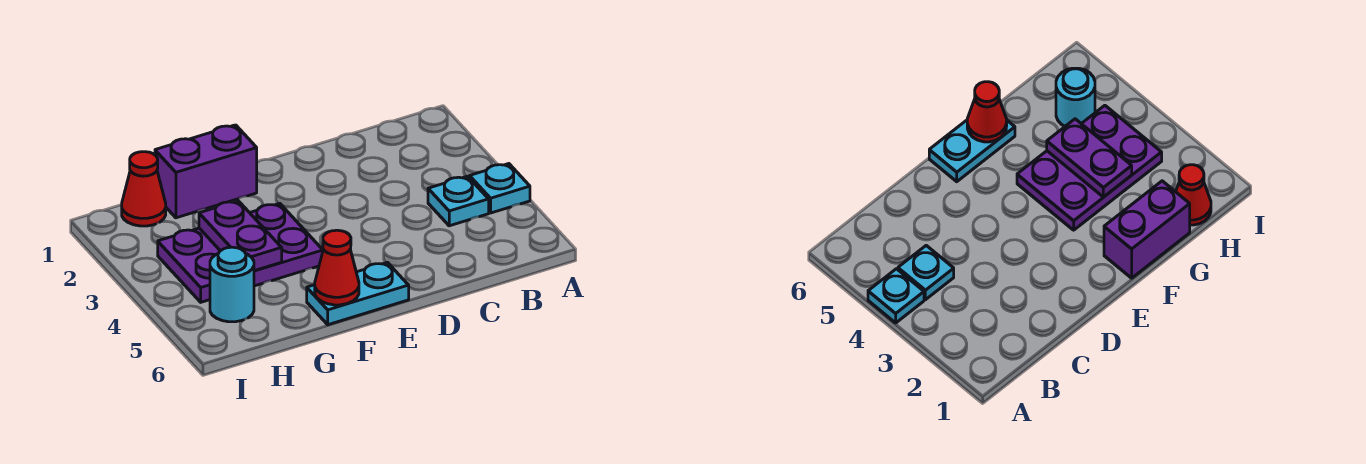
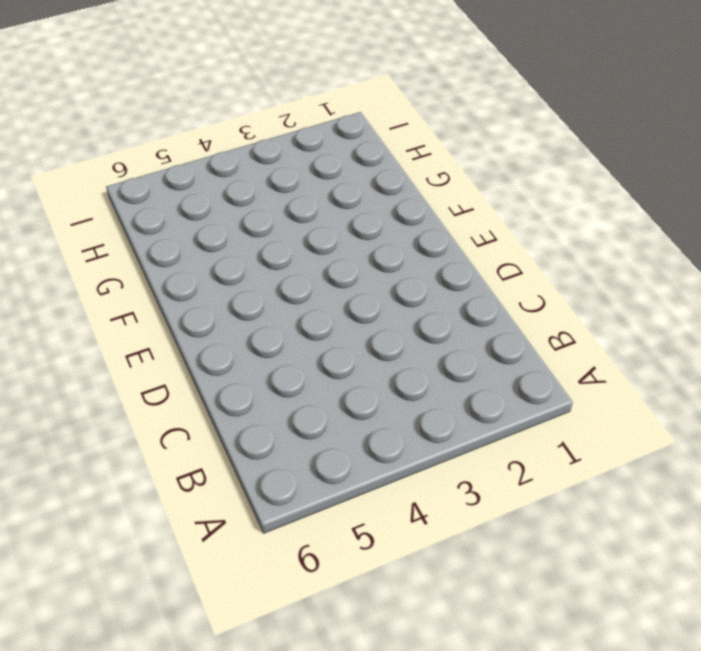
none -> cyan plate A4 level 1
none -> cyan plate B4 level 1

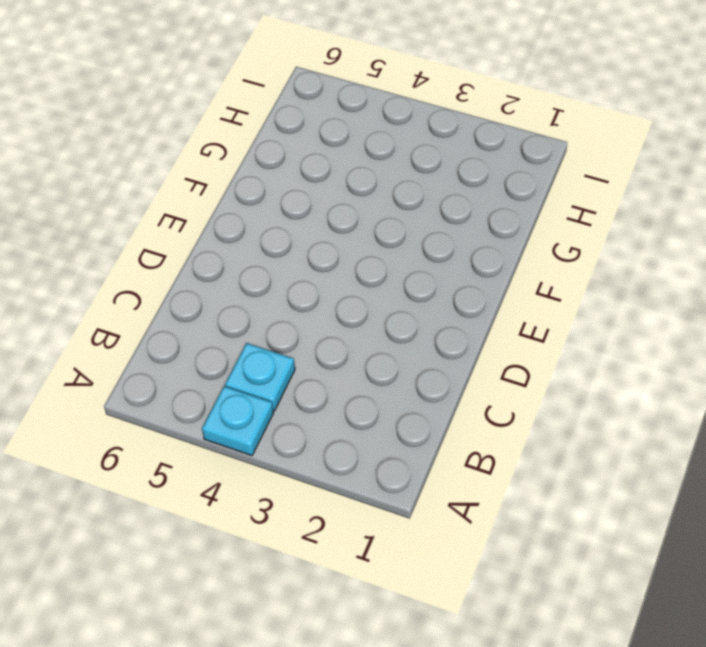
none -> cyan plate E6:F6 level 1
none -> purple brick F1:G1 level 1

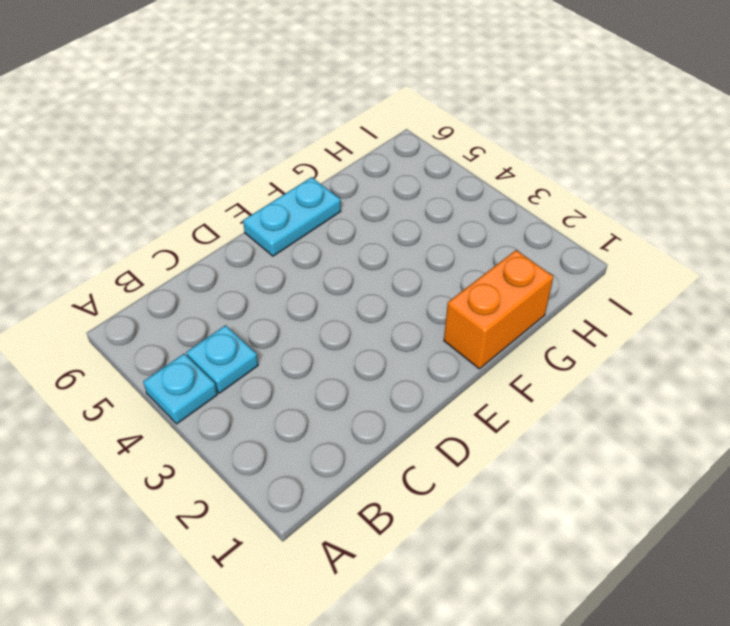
orange brick F1:G1 level 1 -> purple brick F1:G1 level 1
none -> purple plate F3:H4 level 1
none -> red cone H1 level 1

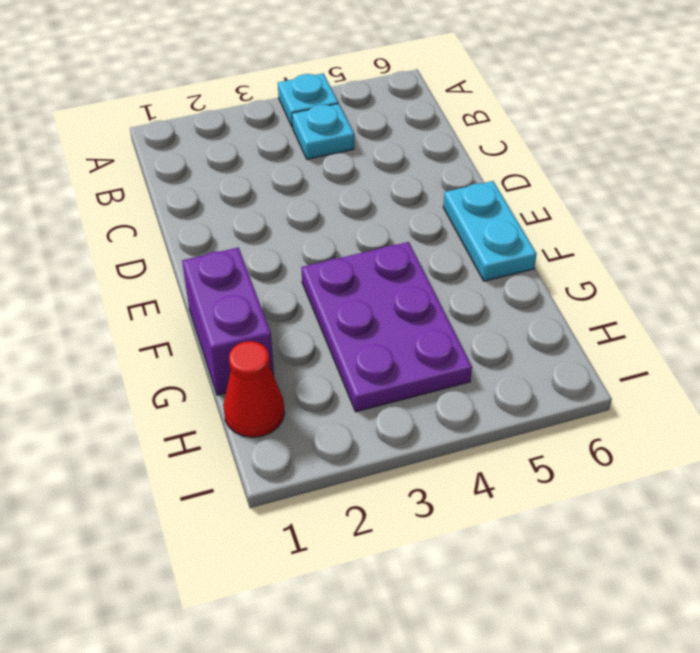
none -> cyan round brick H5 level 1
none -> red cone F6 level 2

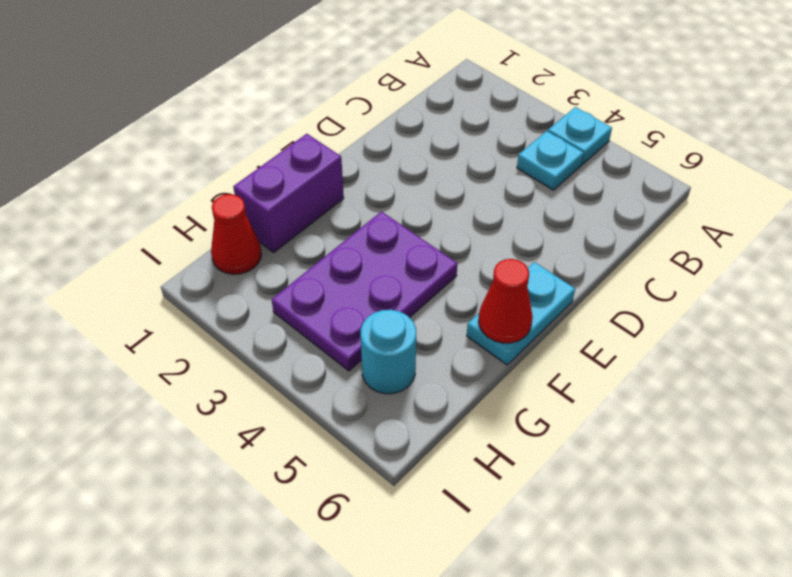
none -> purple plate G3:G4 level 2

